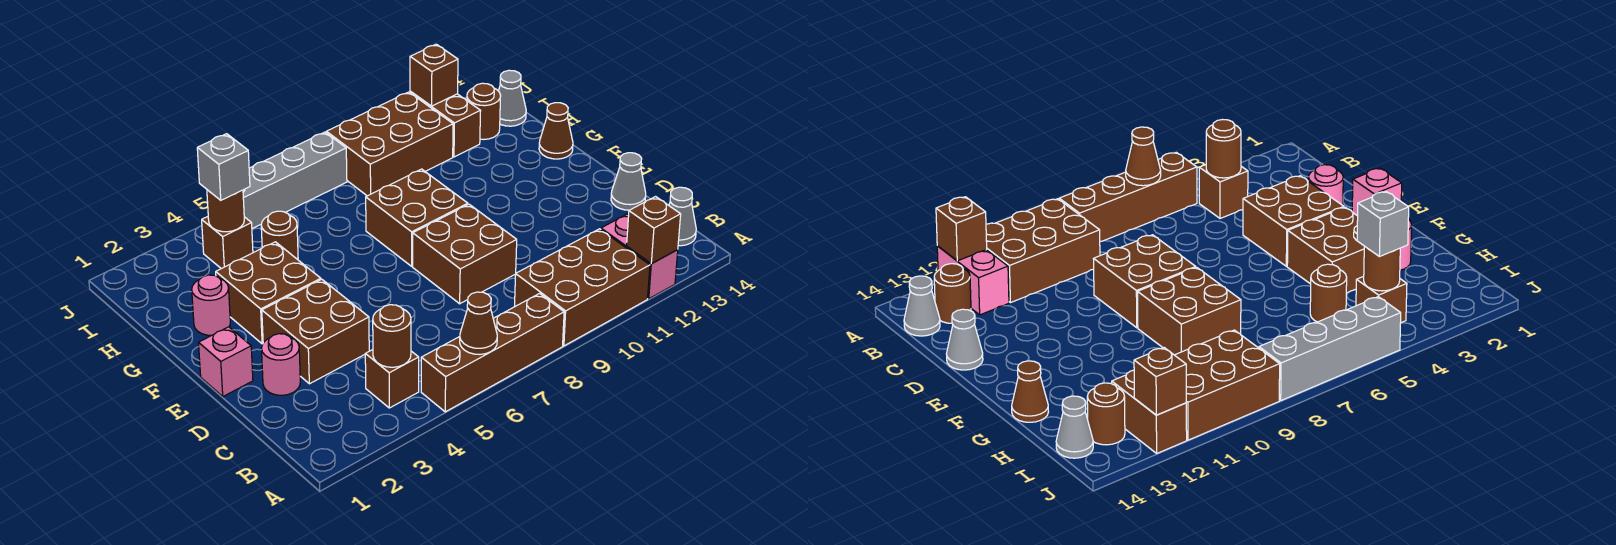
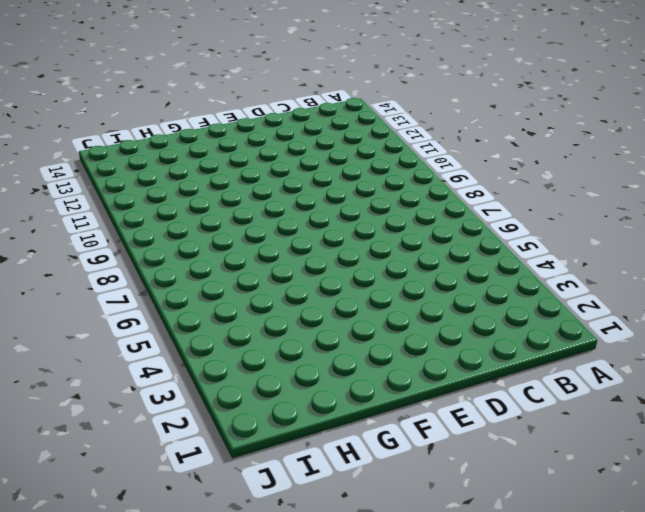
none -> brown brick A5:A8 level 1
none -> brown brick A9:B11 level 1
none -> pink brick A12:B12 level 1

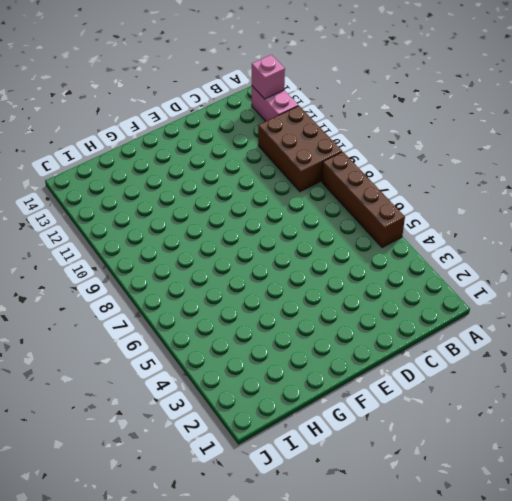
pink brick A12:A13 level 1 -> pink brick A12:B12 level 1
pink brick A13 level 2 -> pink brick E1 level 1
none -> brown brick B4 level 1
none -> brown round brick B13 level 1
none -> grey cone B14 level 1

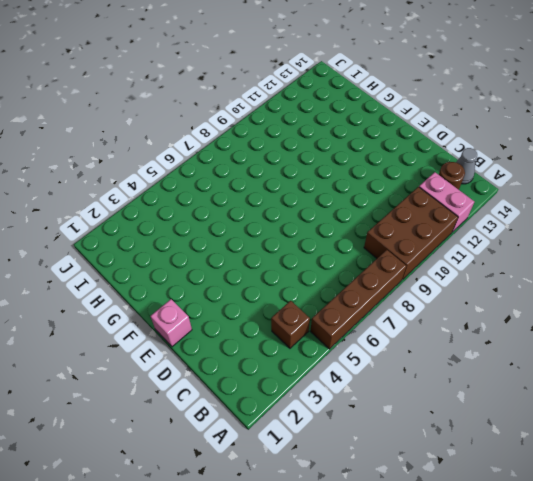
none -> pink round brick D2 level 1
none -> brown brick D3:E4 level 1
none -> brown brick D8:E9 level 1

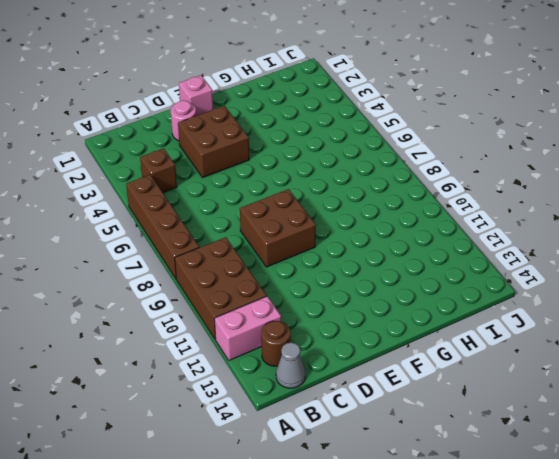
none -> grey cone D14 level 1
none -> brown brick F3:G4 level 1
none -> brown brick F8:G9 level 1

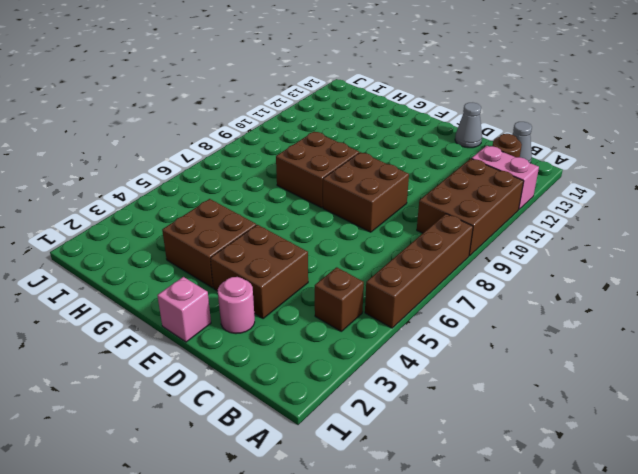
none -> pink round brick G2 level 1
none -> brown cone G14 level 1
none -> brown round brick H5 level 1

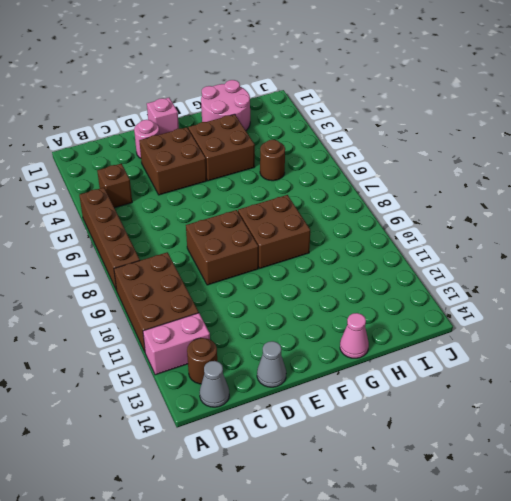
pink round brick G1:H2 level 1 -> pink round brick G2 level 1
pink cone G14 level 1 -> brown cone G14 level 1
none -> brown brick I4 level 1
none -> brown brick I9:J11 level 1
none -> brown brick I12:J12 level 1

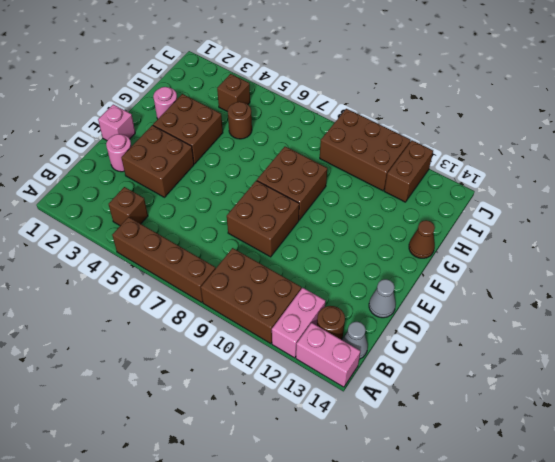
pink brick A13:A14 level 1 -> none
none -> brown round brick I13 level 1
none -> grey cone I14 level 1
none -> grey brick J5:J8 level 1

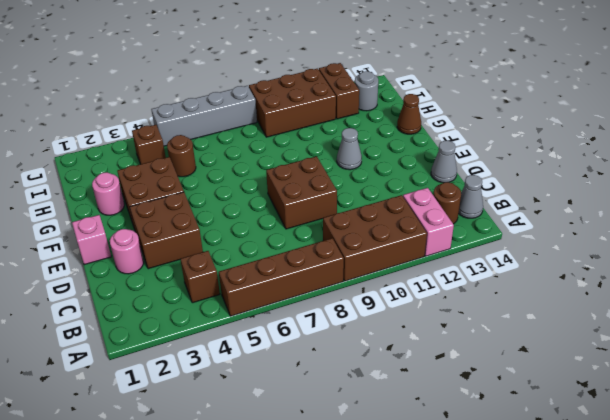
grey cone F11 level 1 -> grey cone I14 level 1
grey round brick I13 level 1 -> brown round brick I13 level 1
none -> brown brick F8:G9 level 1
none -> brown cone A6 level 2
none -> brown brick A12 level 2

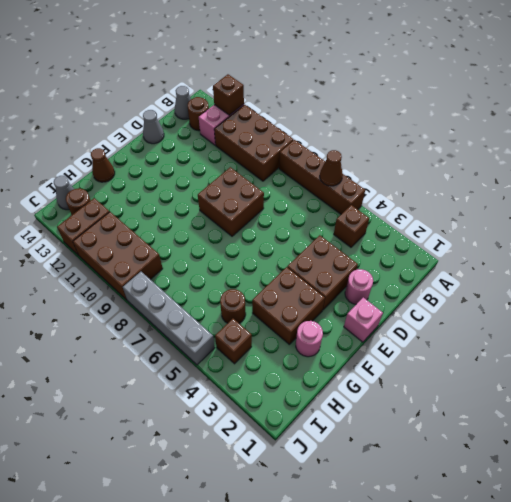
none -> brown brick F8:G9 level 1
none -> brown round brick B4 level 2
none -> brown round brick I4 level 2

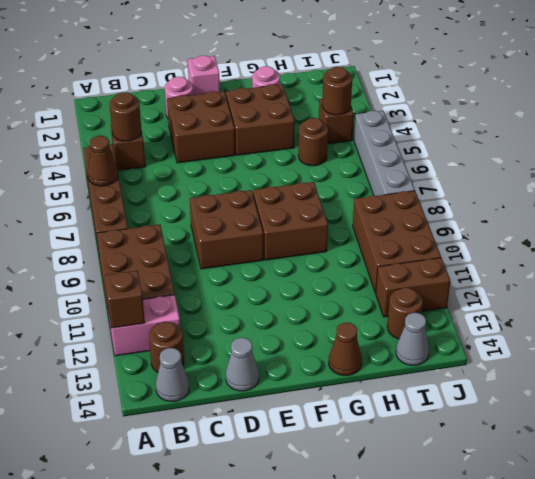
none -> brown brick J12 level 2
none -> grey brick I4 level 3

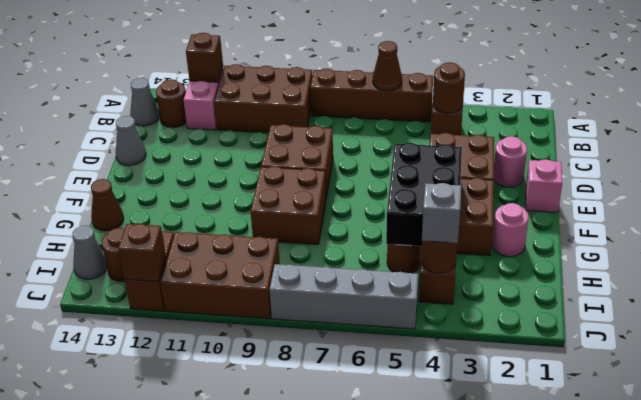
black brick F4:H5 level 2 -> none

